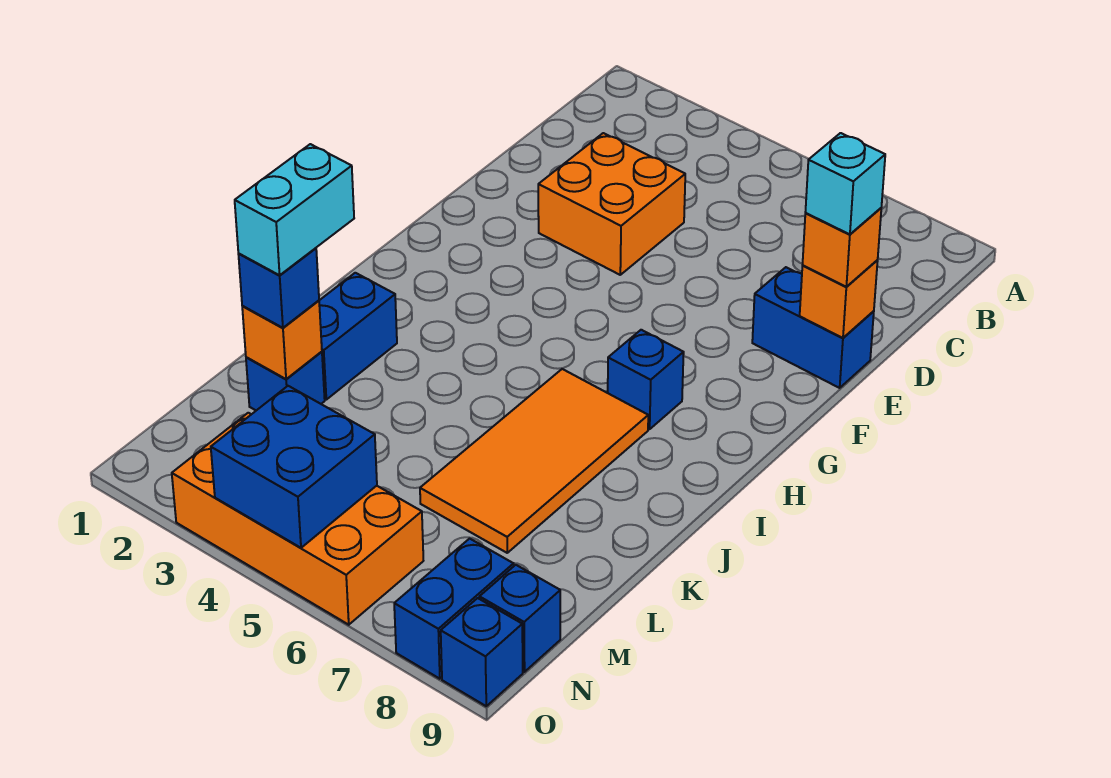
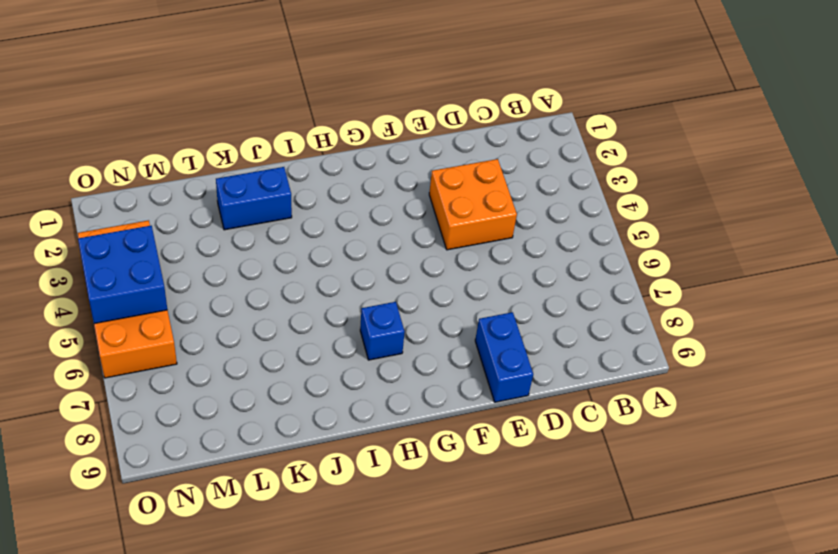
none -> orange tile I6:L7 level 1
none -> blue brick L2 level 1
none -> blue brick N8:O8 level 1

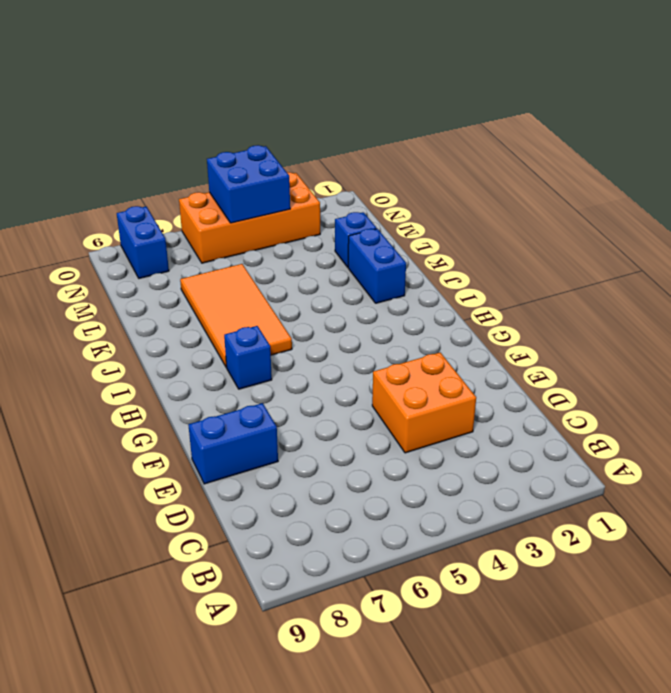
none -> blue brick N9 level 1
none -> blue brick O9 level 1
none -> orange brick E9 level 2

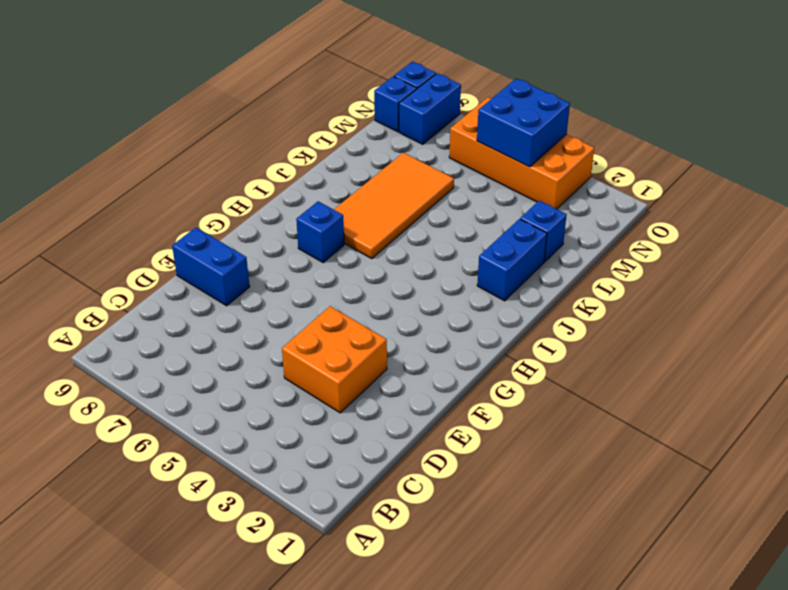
none -> orange brick E9 level 2
none -> orange brick L2 level 2
none -> orange brick E9 level 3

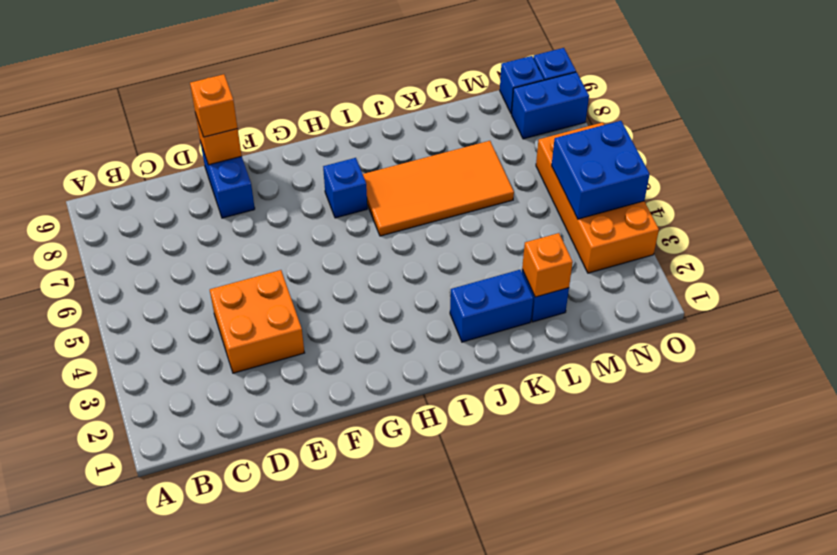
none -> blue brick L2 level 3
none -> cyan brick E9 level 4
none -> cyan brick K2:L2 level 4

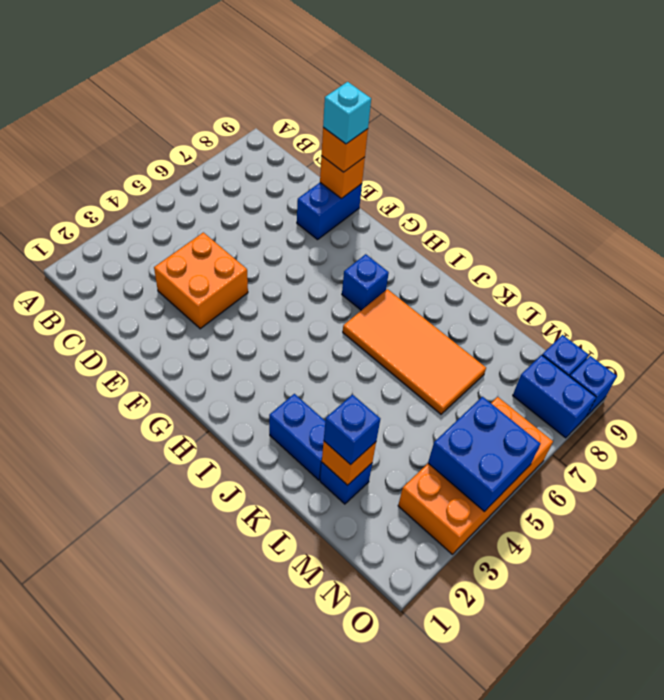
none -> cyan brick K2:L2 level 4

